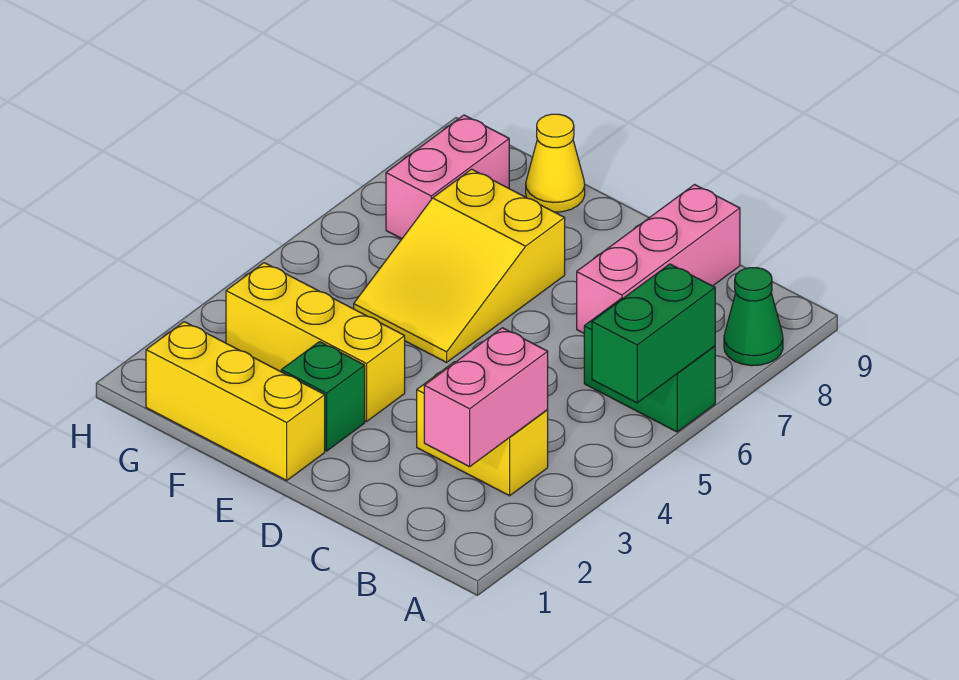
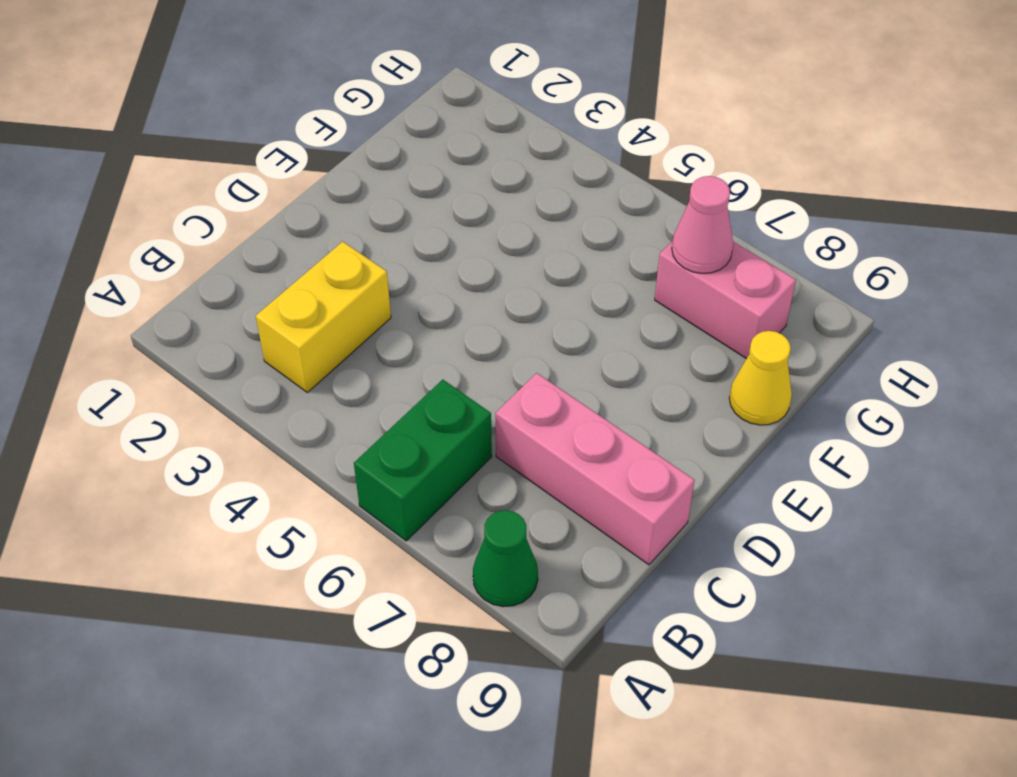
pink cone G7 level 2 -> none
none -> yellow brick E1:G1 level 1
none -> green brick E2 level 1
none -> yellow brick E3:G3 level 1

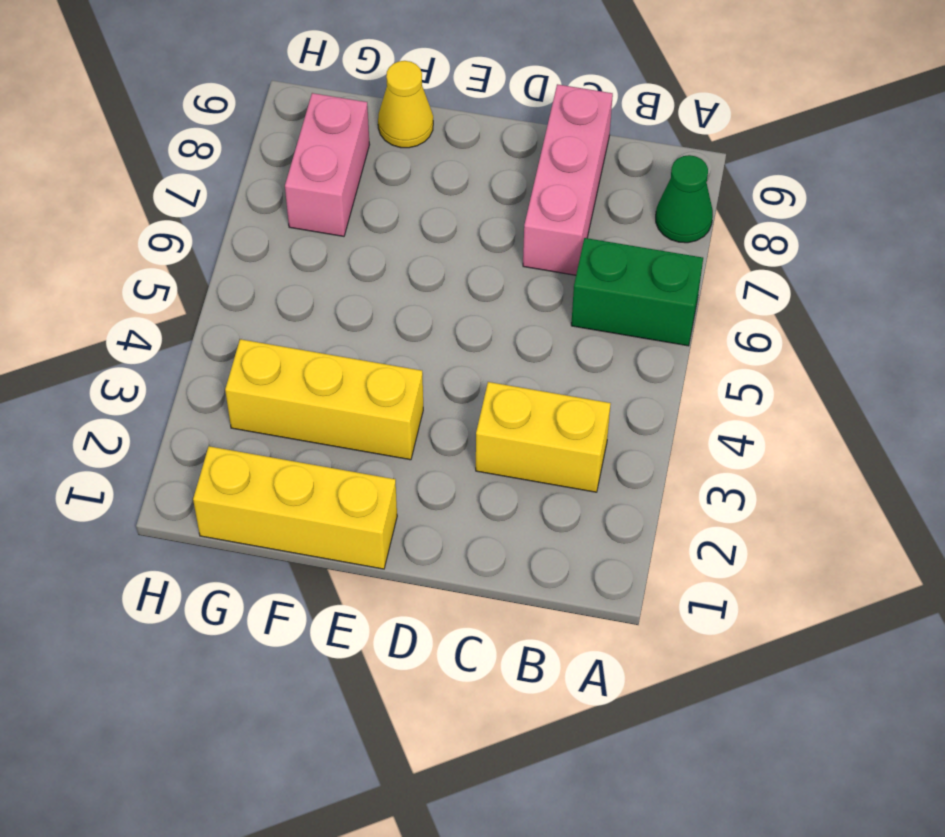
none -> green brick E2 level 1
none -> yellow slope E5:F7 level 1 top 7
none -> green brick A5:A6 level 2

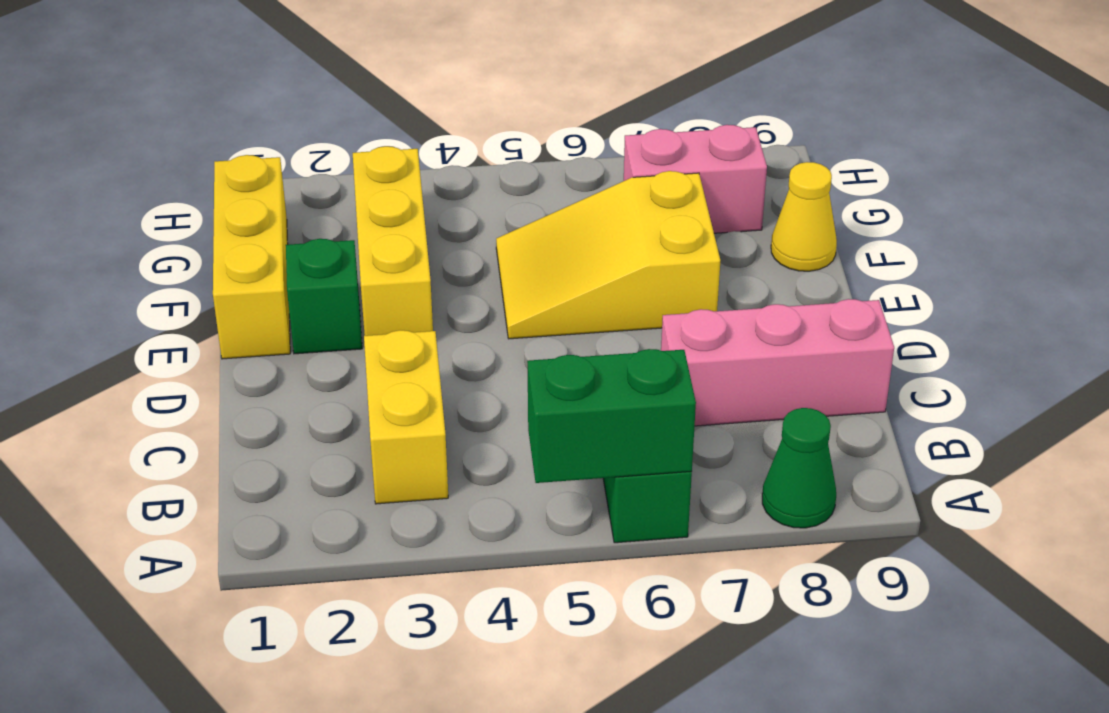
none -> pink brick B2:B3 level 2

